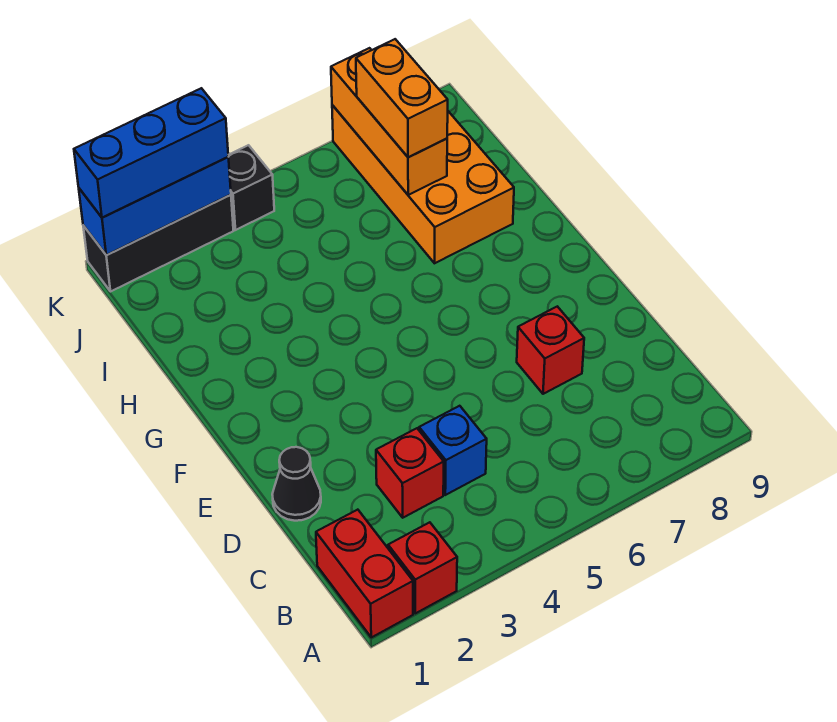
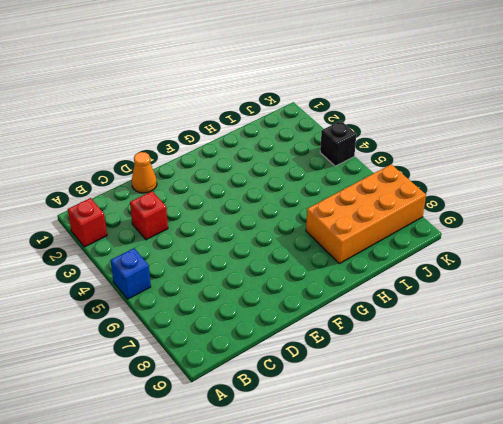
blue brick A5 level 1 -> blue brick C4 level 1
orange cone D1 level 1 -> black cone D1 level 1
none -> red brick A1:B1 level 1
none -> red brick D7 level 1
none -> black brick K1:K3 level 1

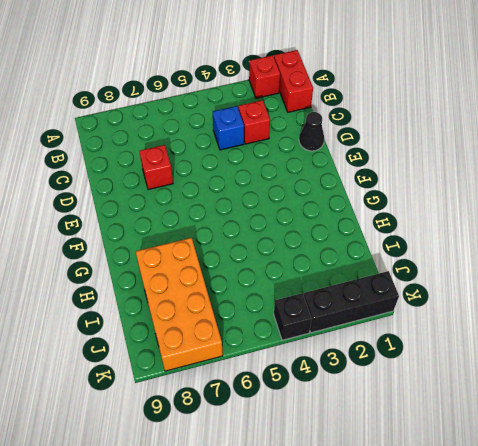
none -> orange brick I7:K7 level 2
none -> blue brick K1:K3 level 2
none -> orange brick I7:J7 level 3

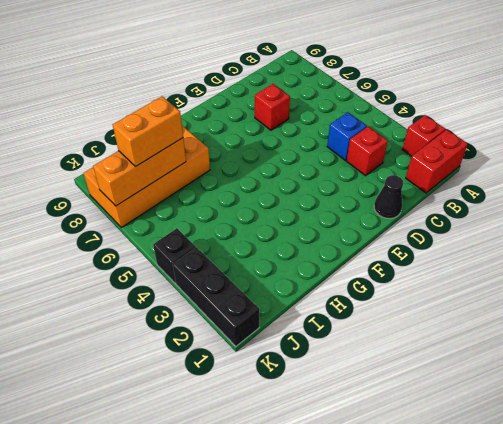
none -> blue brick K1:K3 level 2
none -> blue brick K1:K3 level 3

